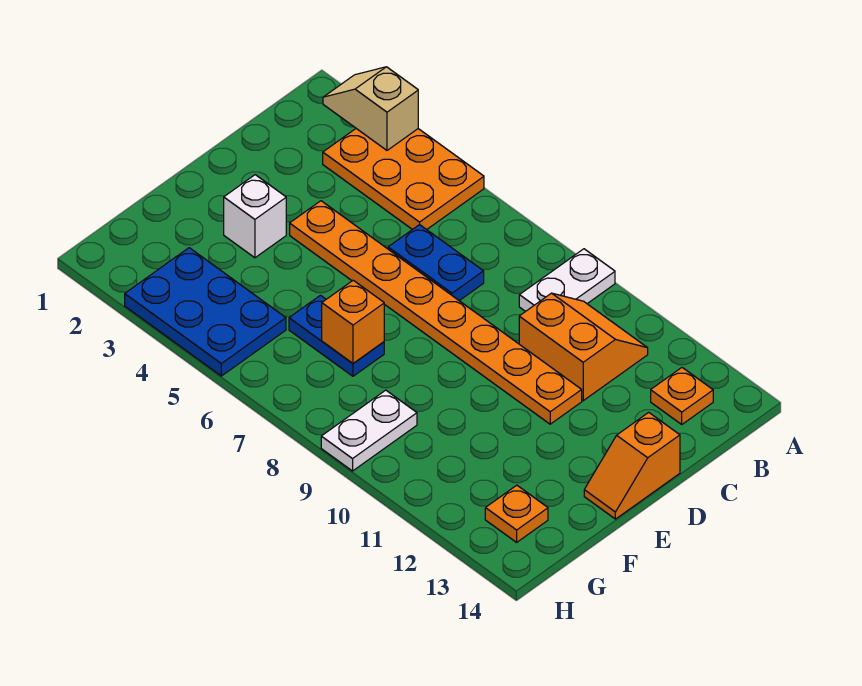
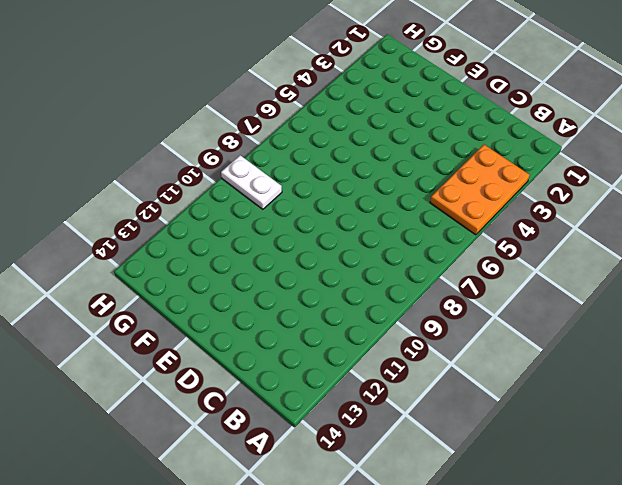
none -> white plate A9:B9 level 1
none -> orange slope B10:C11 level 1 top C
none -> orange plate B13 level 1

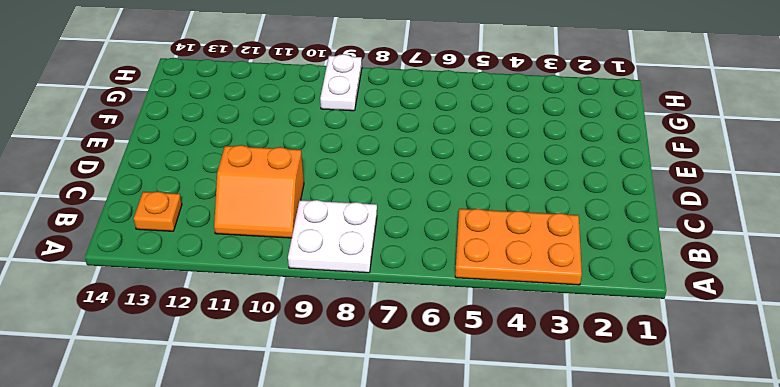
white plate A8:B9 level 1 -> white plate A9:B9 level 1
none -> blue plate C6:C7 level 1
none -> orange plate D4:D11 level 1
none -> orange slope D14:E14 level 1 top D

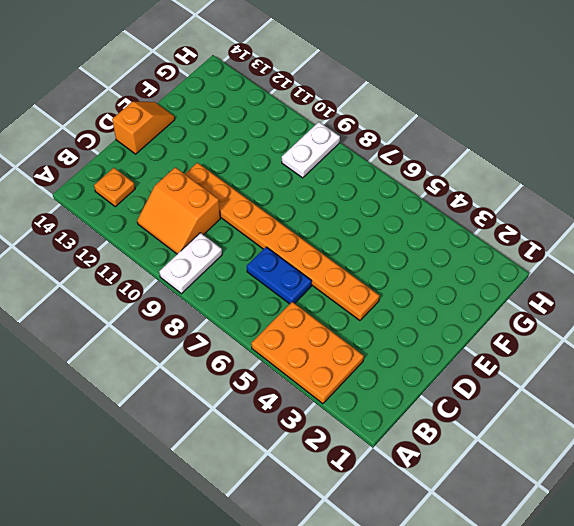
none -> white brick E3 level 1
none -> blue plate F6:F7 level 1
none -> blue plate G3:H5 level 1

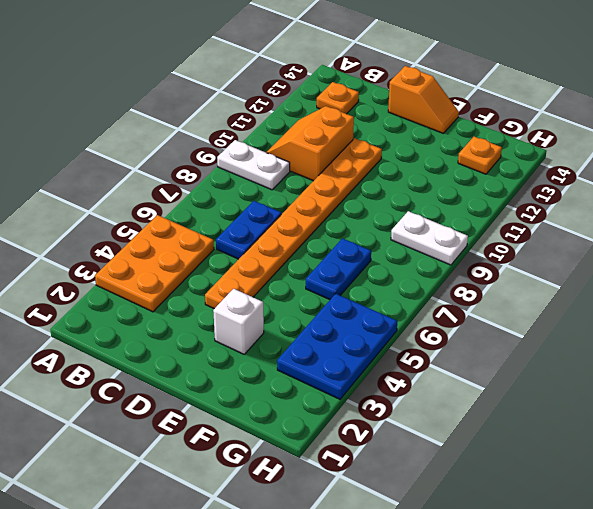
none -> tan slope A2:A3 level 2 top 3
none -> orange brick F7 level 2

